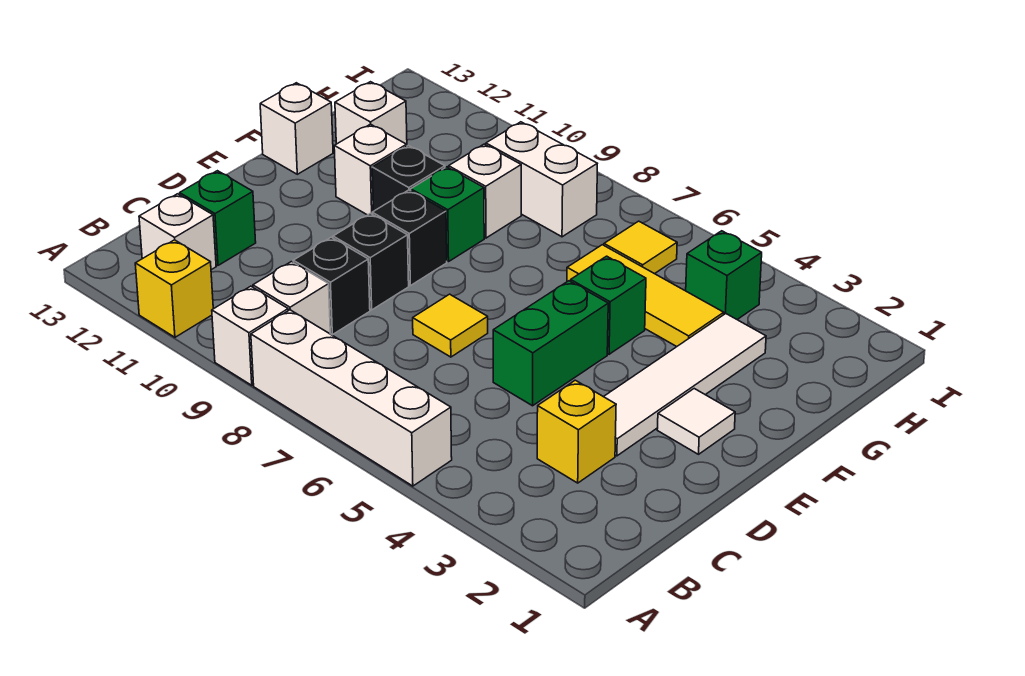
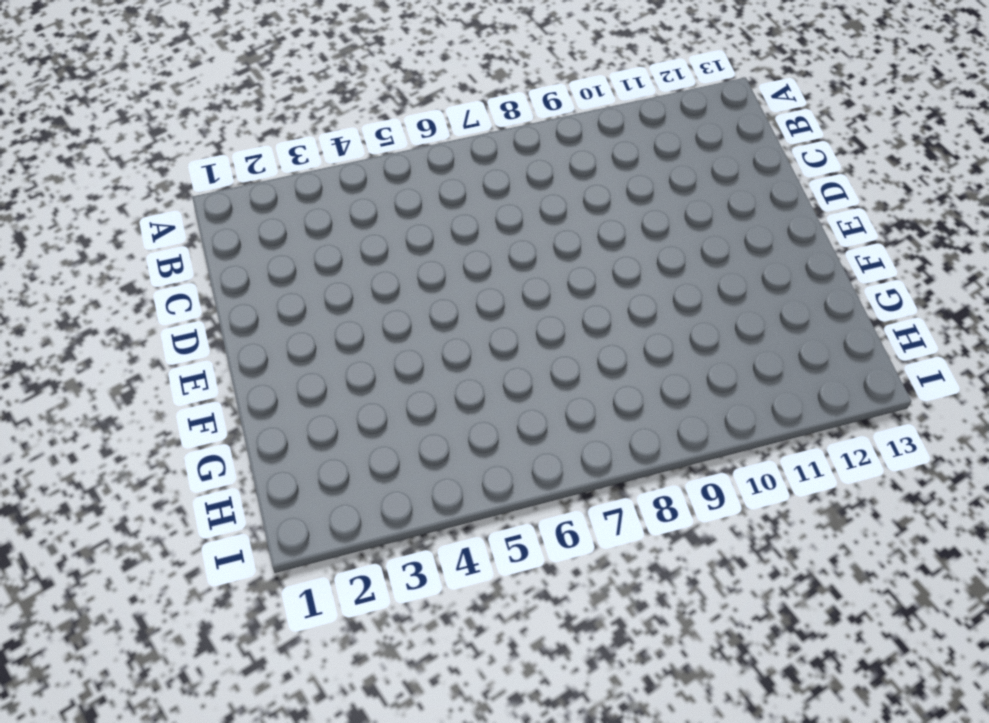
none -> white brick A5:A8 level 1
none -> white brick A9 level 1
none -> yellow brick A11 level 1

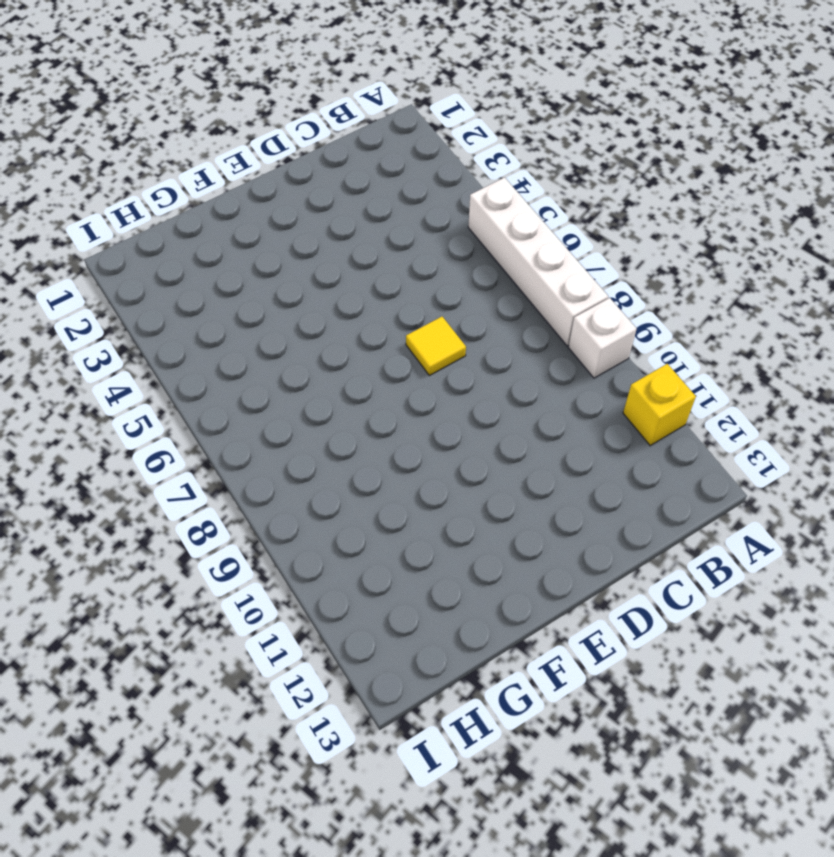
none -> white brick B9 level 1
none -> white brick B12 level 1
none -> yellow brick C3 level 1

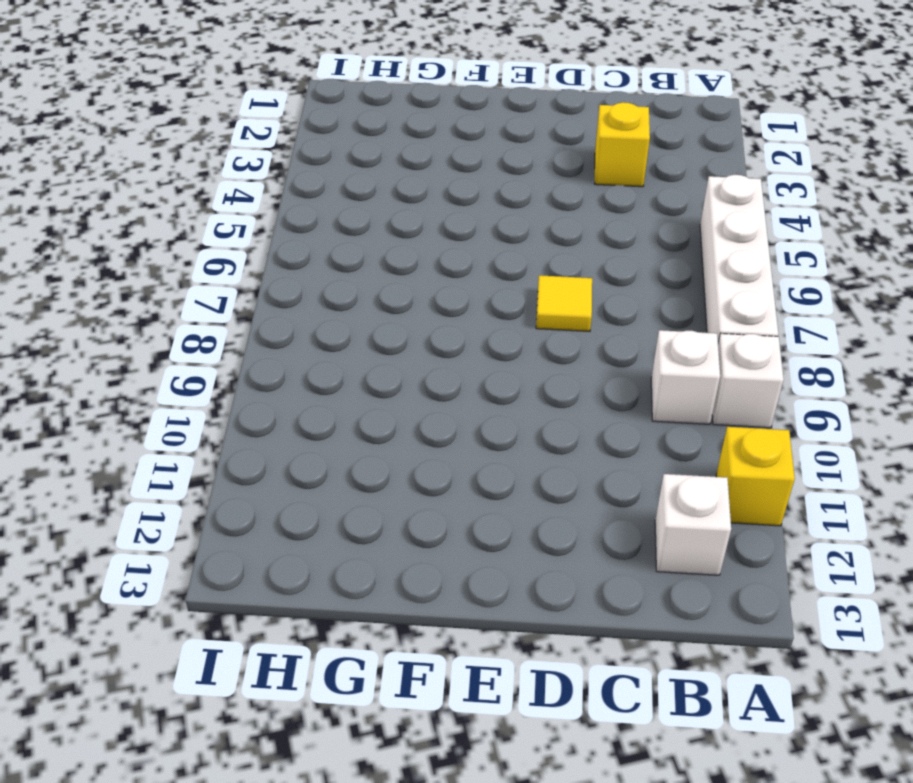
none -> black brick C9 level 1
none -> green brick C12 level 1
none -> white tile D3:G3 level 1

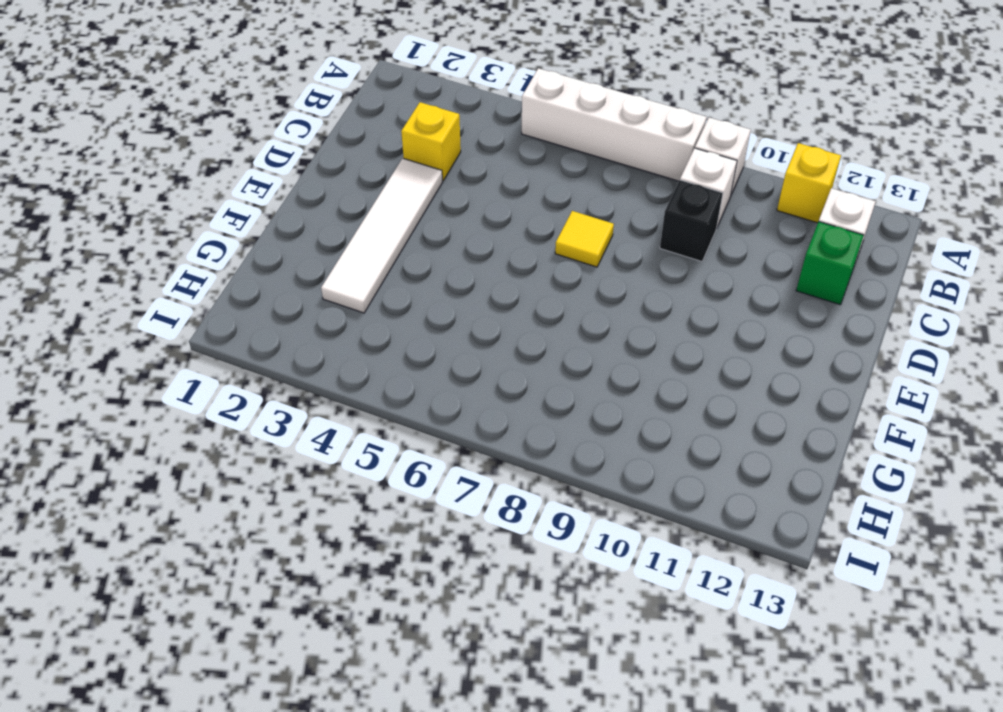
none -> green brick D5:E5 level 1
none -> black brick D9 level 1
none -> white tile E2 level 1

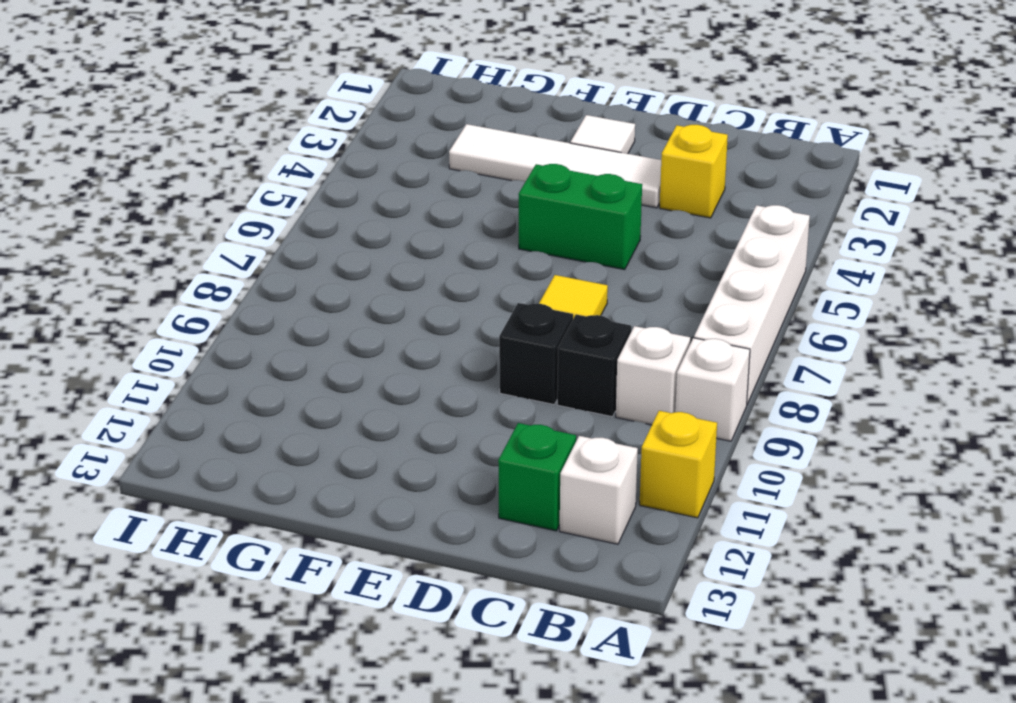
none -> black brick E9 level 1
none -> green brick F5 level 1
none -> green brick F9 level 1

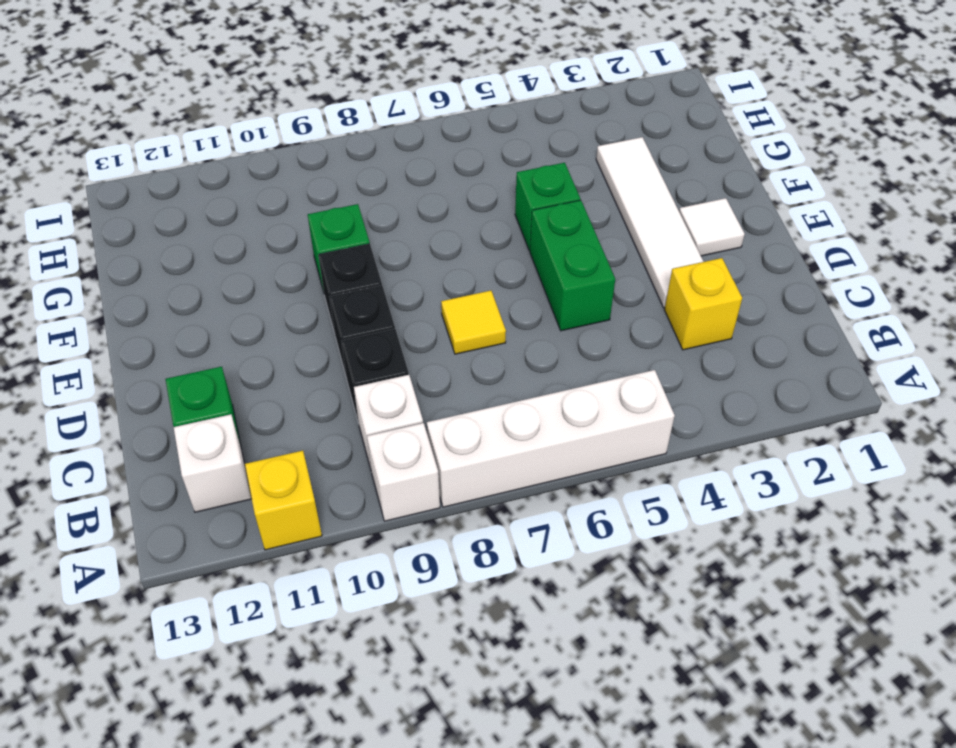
none -> black brick F10 level 1
none -> white brick F11 level 1
none -> white brick F13 level 1

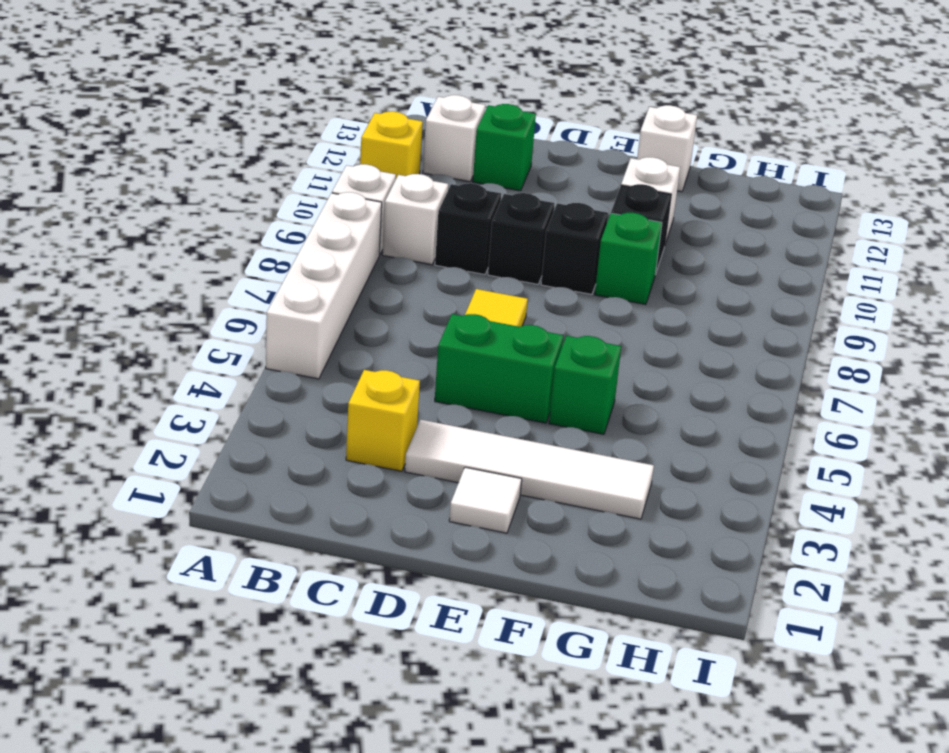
none -> yellow tile G4:G6 level 1
none -> white brick G9 level 1
none -> white brick G12 level 1

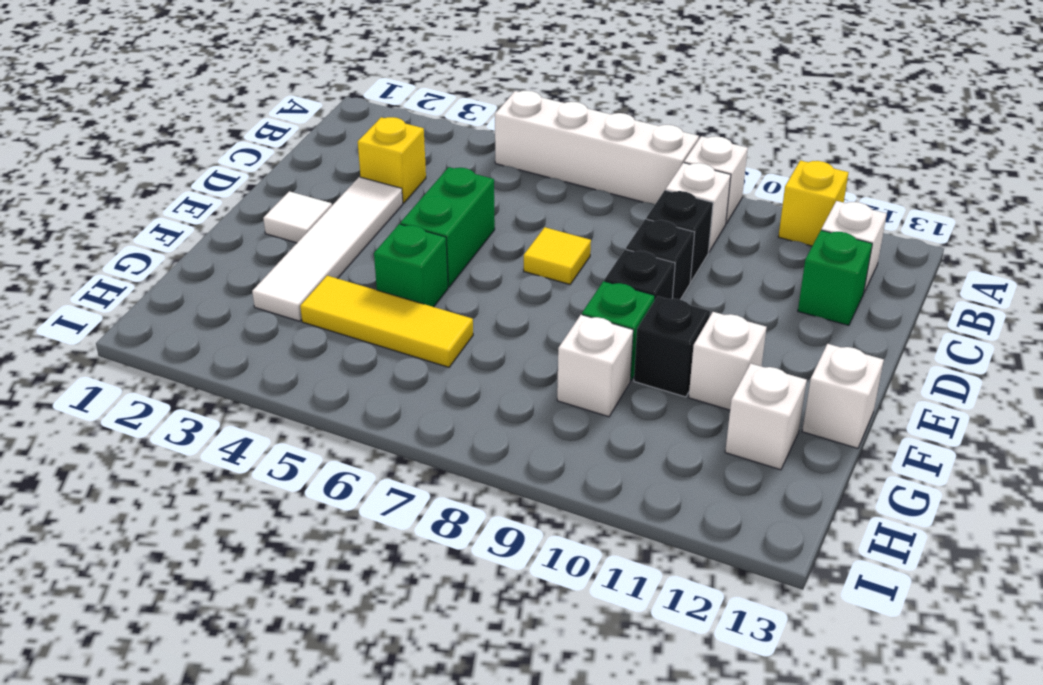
none -> green brick H4 level 1
none -> yellow tile H6 level 1
none -> white brick H8:H9 level 1

